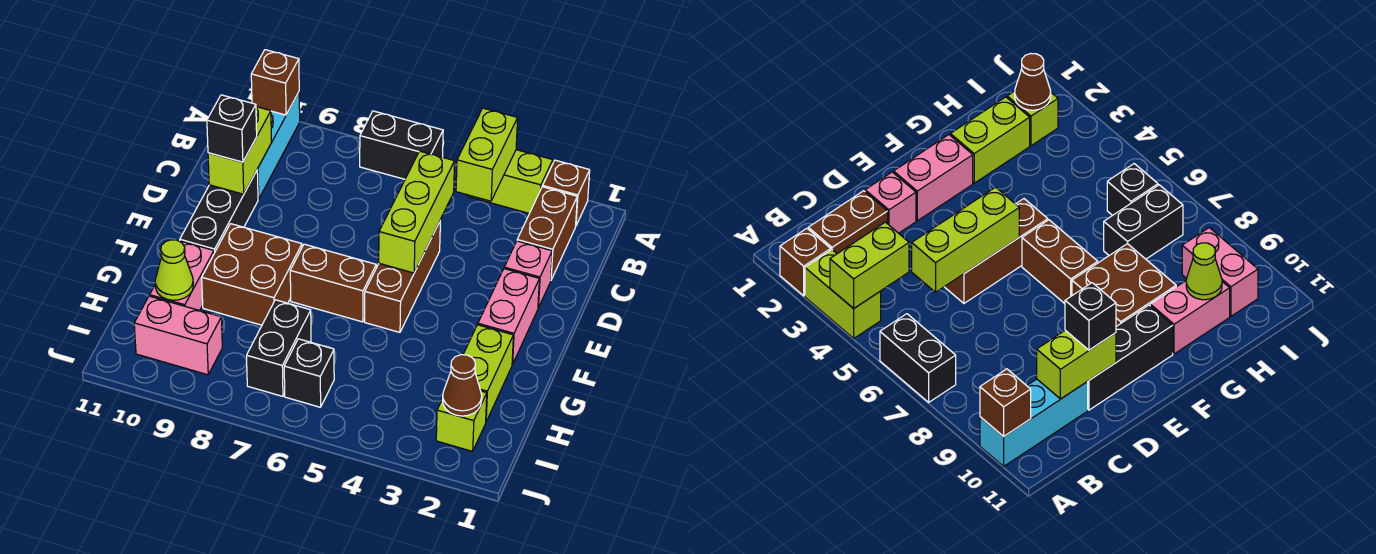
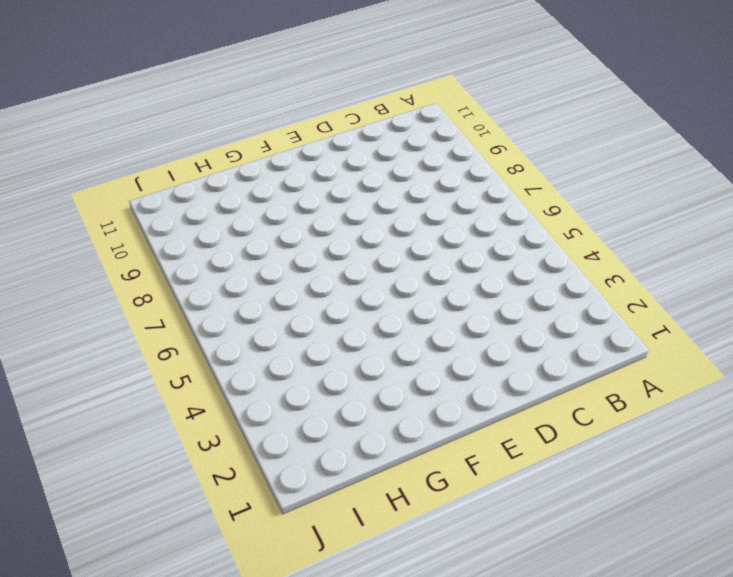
none -> brown brick A2 level 1
none -> lime brick A3:A4 level 1
none -> black brick A6:A7 level 1

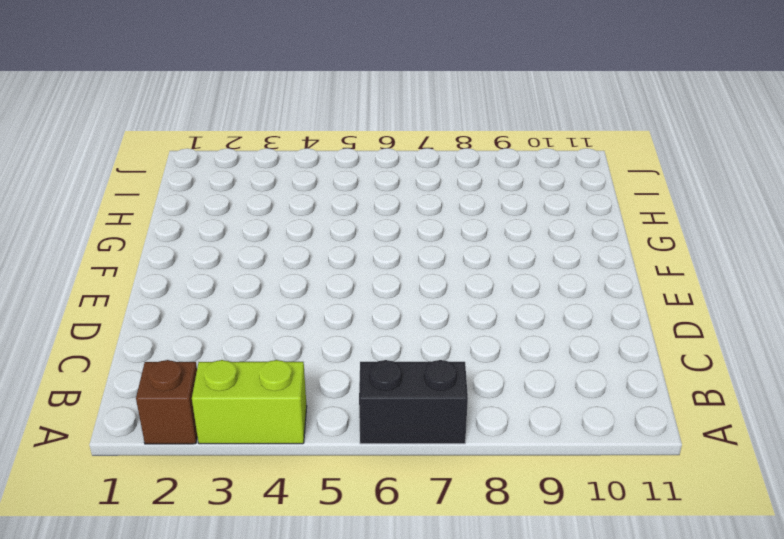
none -> cyan brick A10:C10 level 1
none -> brown brick B2:C2 level 1
none -> pink brick D2 level 1

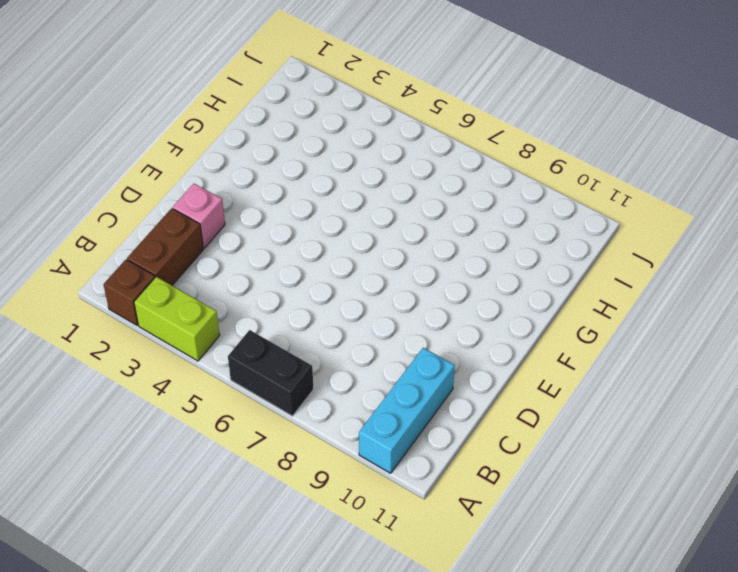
none -> brown brick D5:F5 level 1
none -> black brick D10:F10 level 1
none -> pink brick E2:F2 level 1

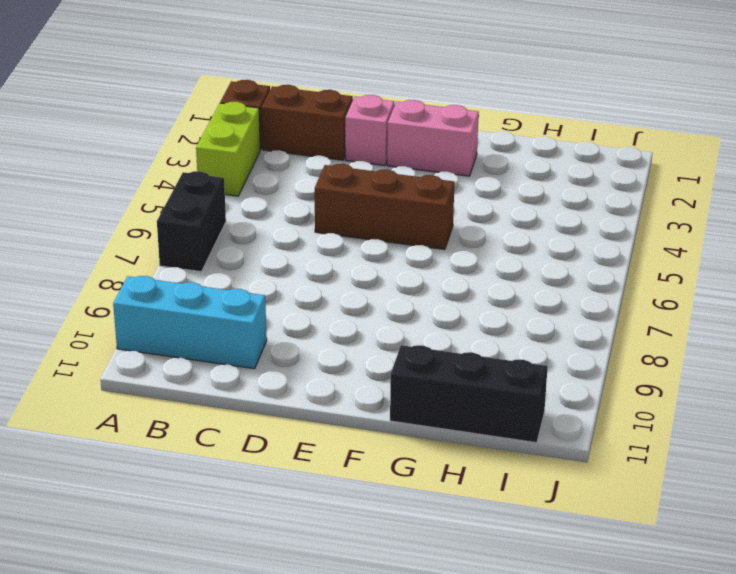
black brick G11:I11 level 1 -> black brick D10:F10 level 1
none -> brown brick F6:F7 level 1
none -> brown brick F8:G9 level 1
none -> lime brick G2:H2 level 1

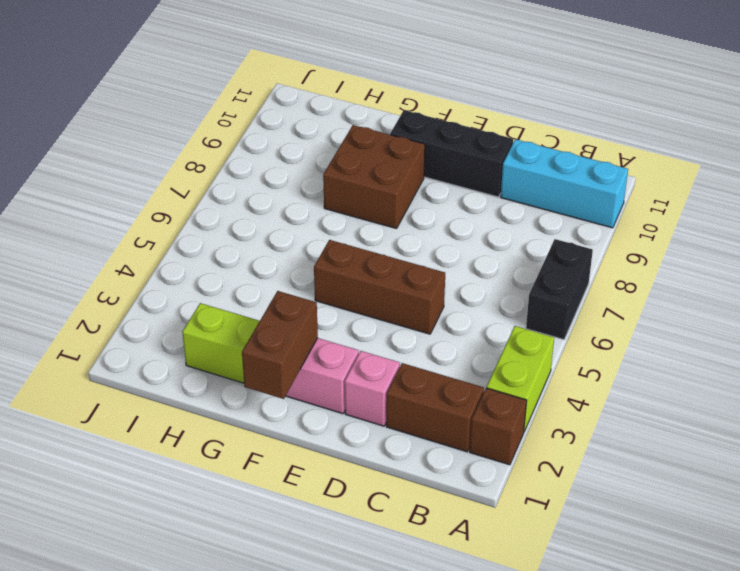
brown brick F1:F2 level 2 -> brown brick F6:F7 level 1
none -> pink brick G10:H10 level 1
none -> black brick H7:I7 level 1
none -> lime brick I2 level 1

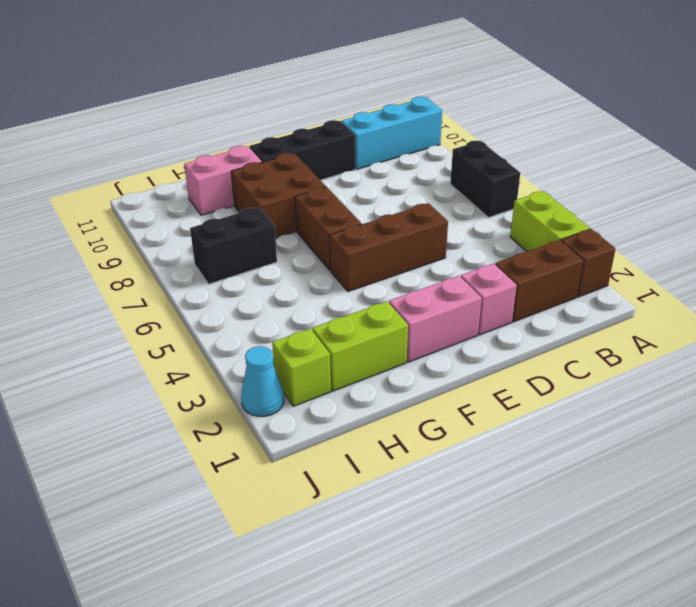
cyan cone J2 level 1 -> none
none -> black brick I6 level 1
none -> pink brick I9:I10 level 1
none -> lime brick A4:B4 level 2

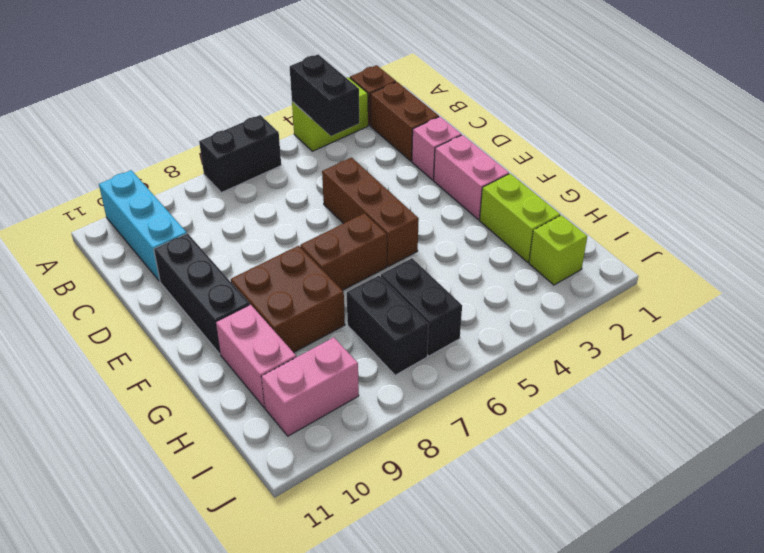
black brick A4:B4 level 2 -> lime brick A4:B4 level 2
black brick H6:I6 level 1 -> black brick I6 level 1
none -> brown brick A10 level 2
none -> lime brick C5:E5 level 2
none -> lime brick C10:D10 level 2

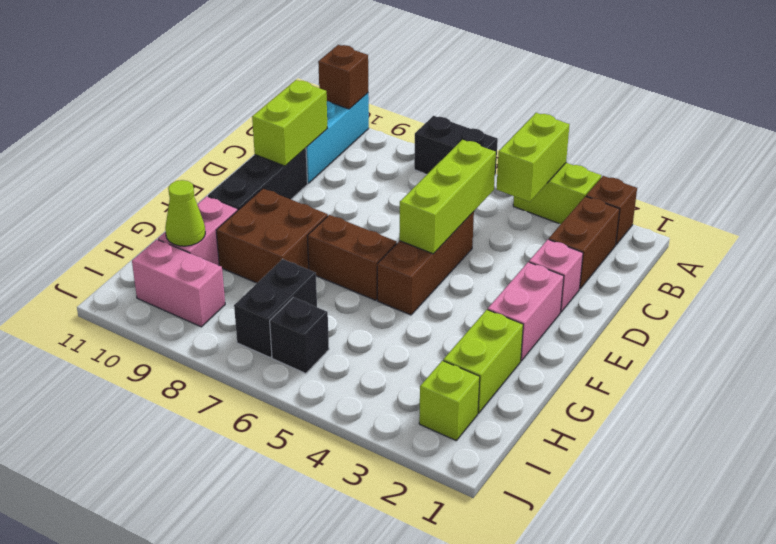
none -> brown cone I2 level 2
none -> black brick D10 level 3

